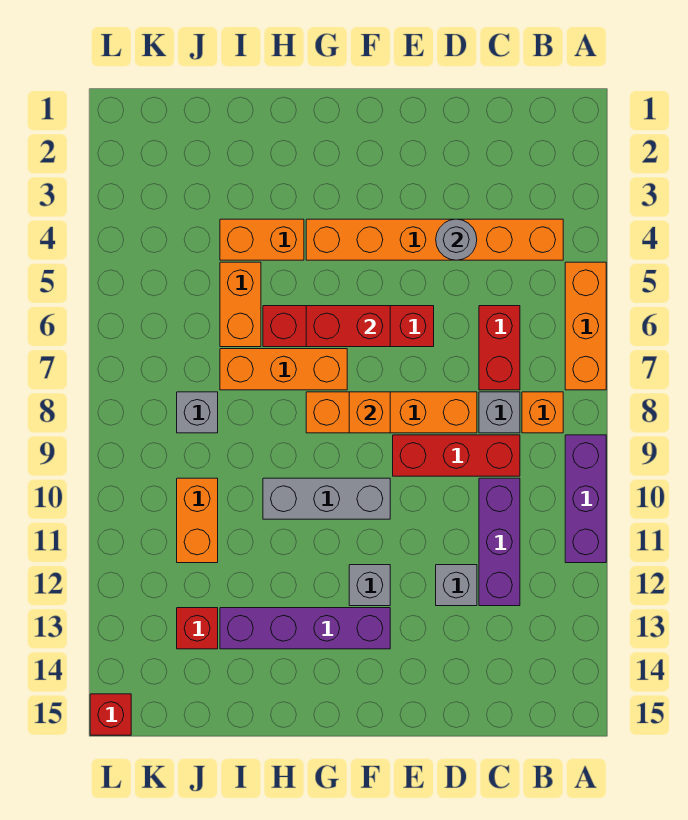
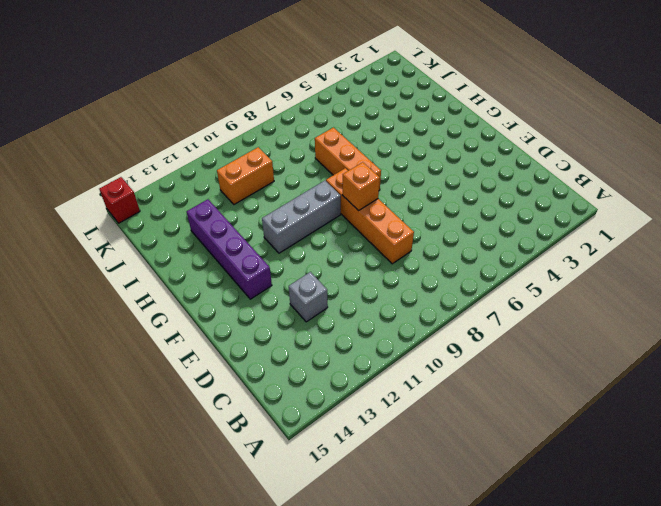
grey brick G9:G11 level 1 -> grey brick F10:H10 level 1
none -> orange brick A5:A7 level 1
none -> purple brick A9:A11 level 1
none -> orange brick B4:G4 level 1

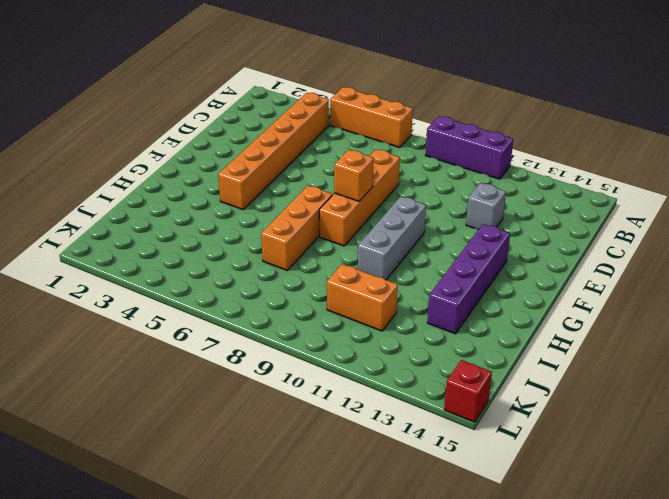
none -> orange brick B8 level 1
none -> red brick C6:C7 level 1
none -> grey brick C8 level 1

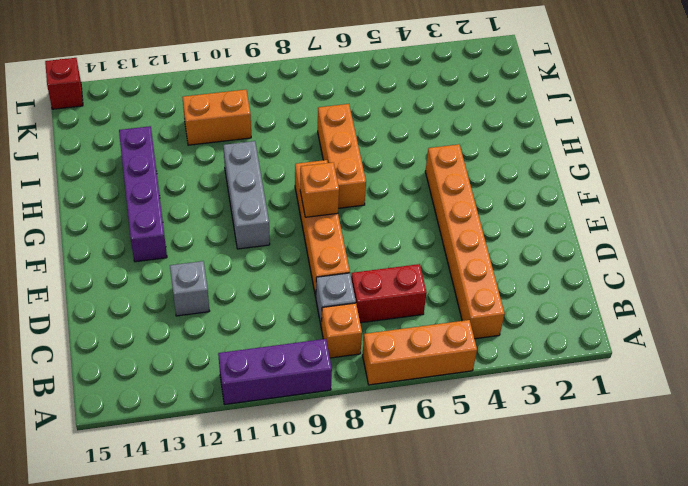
none -> red brick C9:E9 level 1
none -> purple brick C10:C12 level 1
none -> red brick E6:H6 level 1

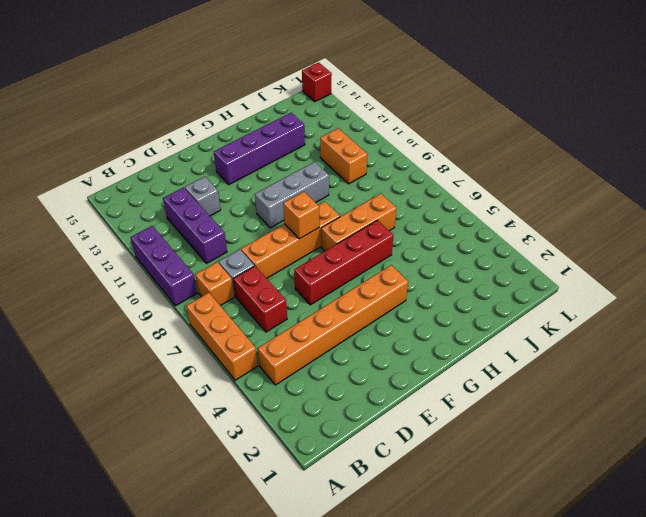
none -> red brick C9:E9 level 1
none -> grey brick F12 level 1
none -> orange brick H4:I4 level 1

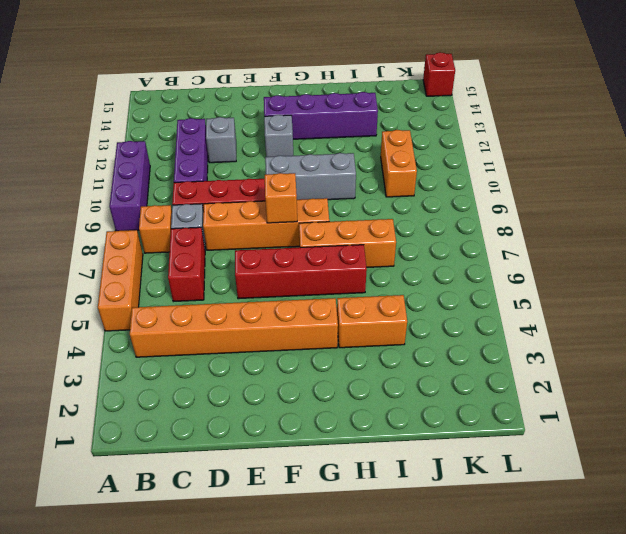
none -> orange brick I5:I6 level 1
none -> grey brick J8 level 1
none -> red brick J13 level 1

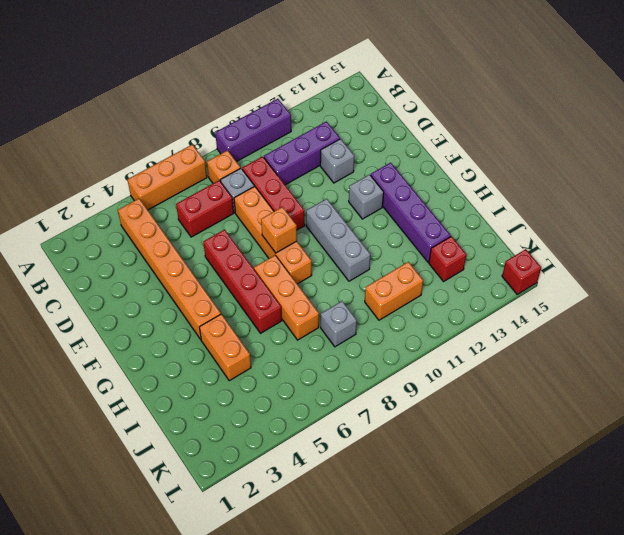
none -> orange brick I5:I6 level 1
none -> grey round brick D4 level 2
none -> red brick F6:G6 level 2

